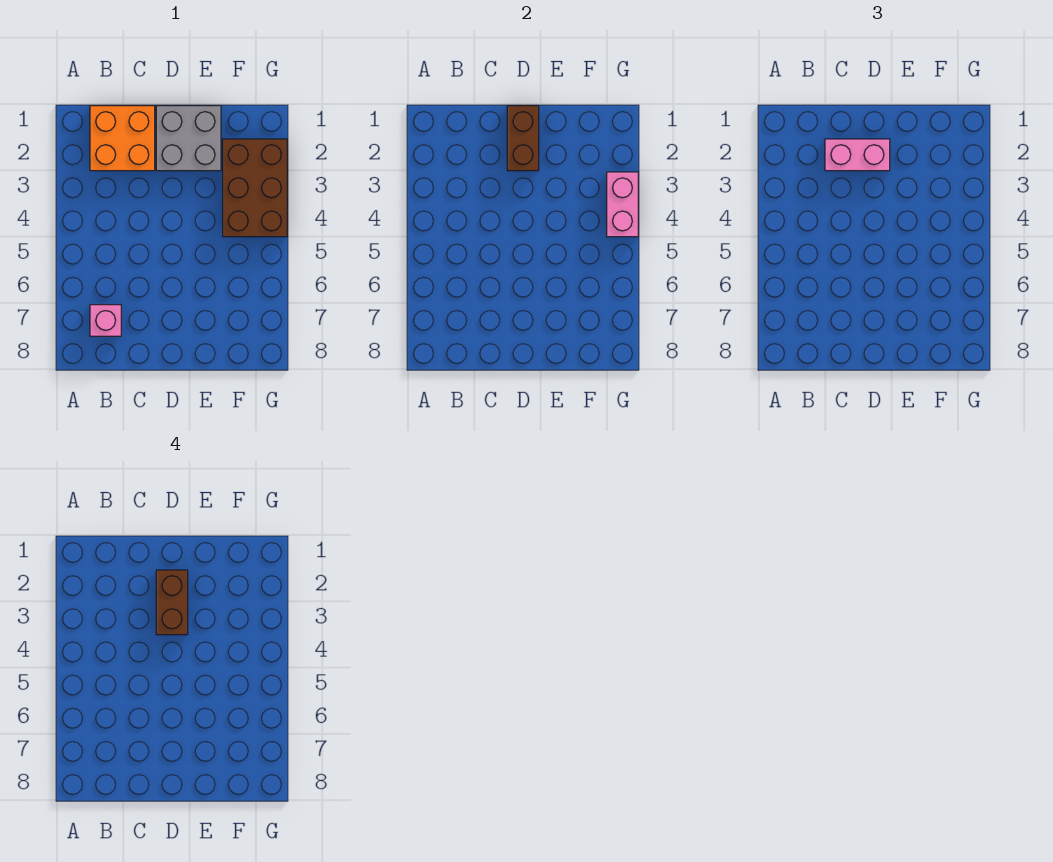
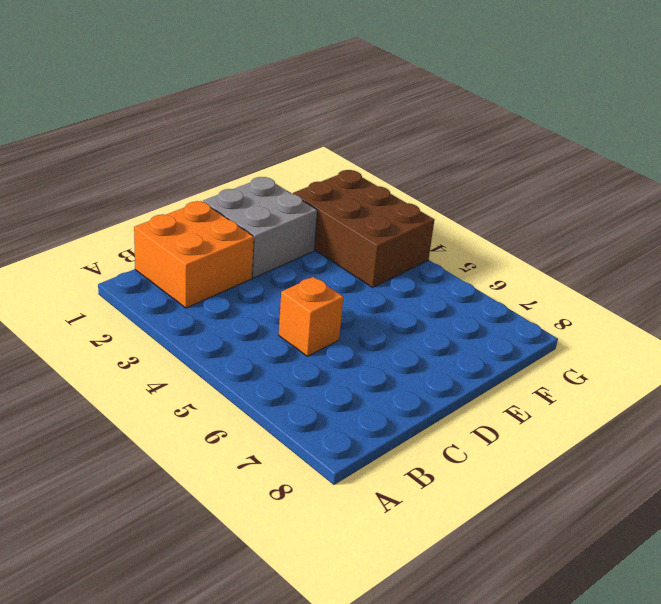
orange brick C5 level 1 -> none
none -> pink brick B7 level 1
none -> brown brick D1:D2 level 2

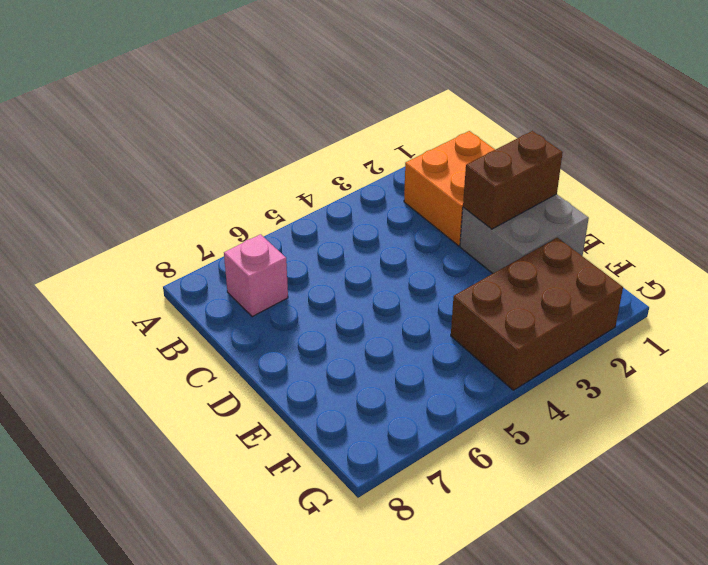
none -> pink brick G3:G4 level 2
none -> pink brick C2:D2 level 3

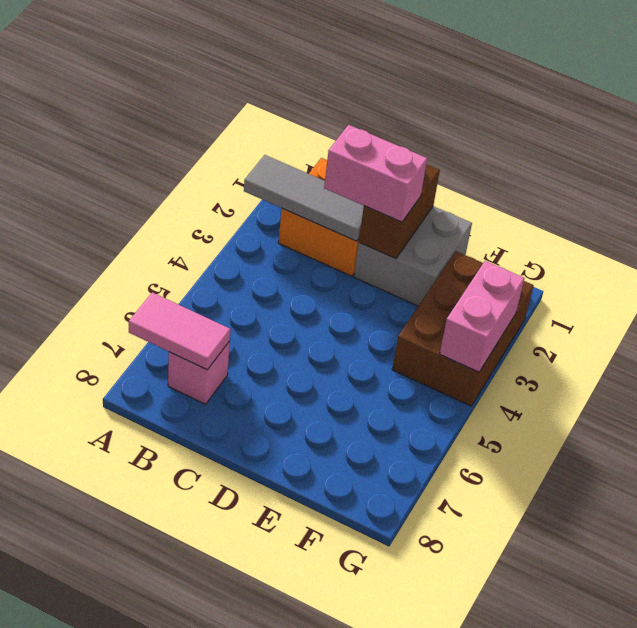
grey tile A2:C2 level 2 -> none
pink tile A7:B7 level 2 -> none
none -> brown brick D2:D3 level 4

